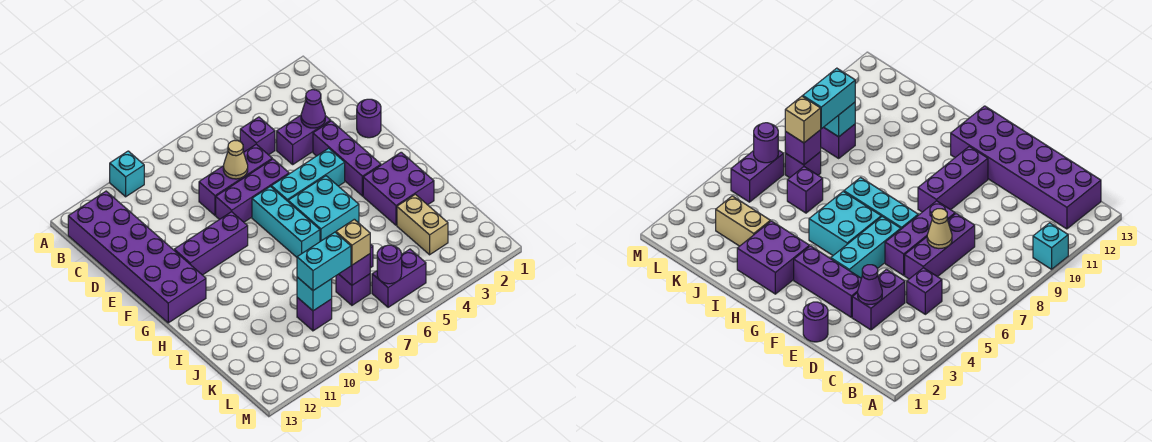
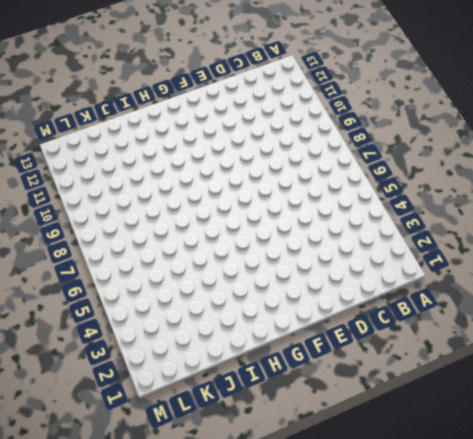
none -> cyan brick A10 level 1
none -> purple brick B12:G13 level 1
none -> purple brick C5 level 1

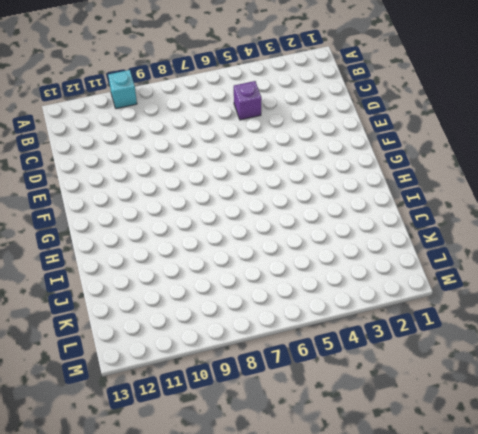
none -> purple brick B12:G13 level 1
none -> purple brick D3:D4 level 1
none -> purple brick D6:D8 level 1

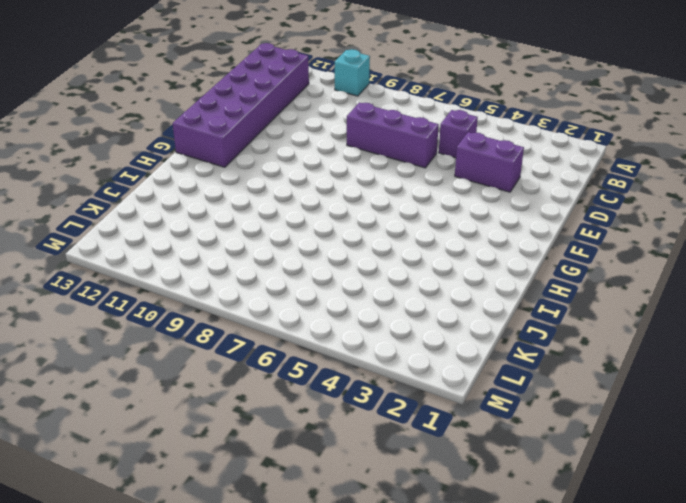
none -> purple round brick E1 level 1
none -> purple brick E3:G3 level 1
none -> purple brick E6:E8 level 1

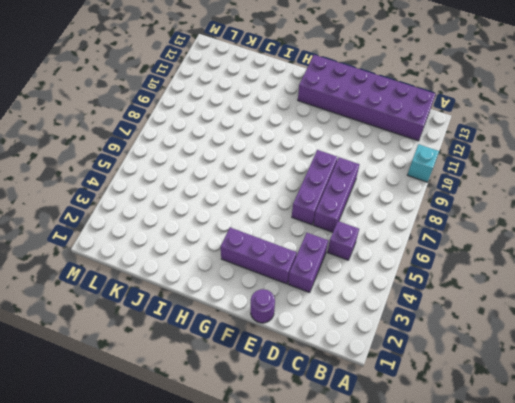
none -> cyan brick F4:F6 level 1
none -> cyan brick F7:H7 level 1
none -> purple brick F9:F11 level 1

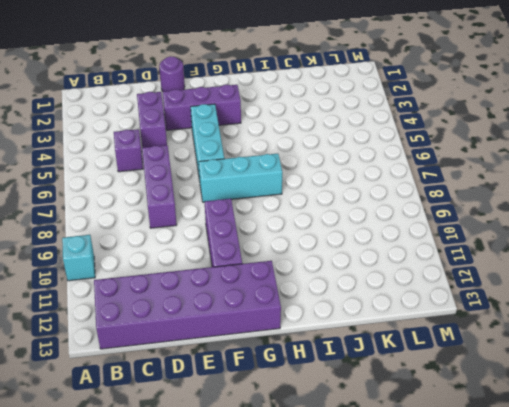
none -> purple brick E6:E8 level 1
none -> cyan brick G5:H6 level 1
none -> purple brick H2:I3 level 1

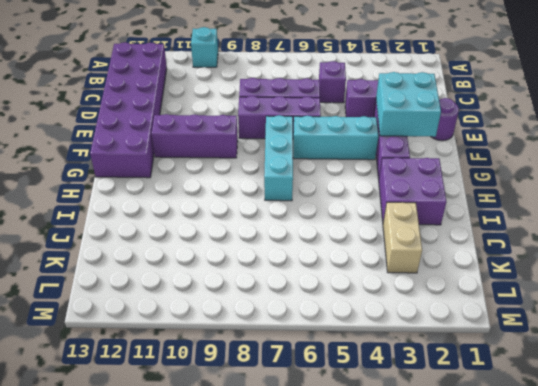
cyan brick E2:F3 level 2 -> cyan brick G5:H6 level 1
none -> purple brick J6 level 1
none -> purple brick K7 level 1
none -> purple brick K9 level 1

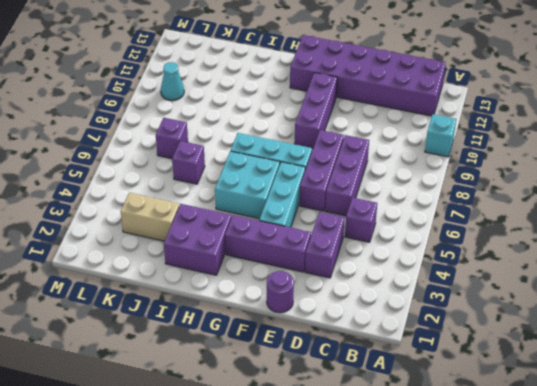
cyan cone L10 level 1 -> none
none -> purple brick K9 level 1
none -> purple brick L5:L6 level 1
none -> purple cone D3 level 2

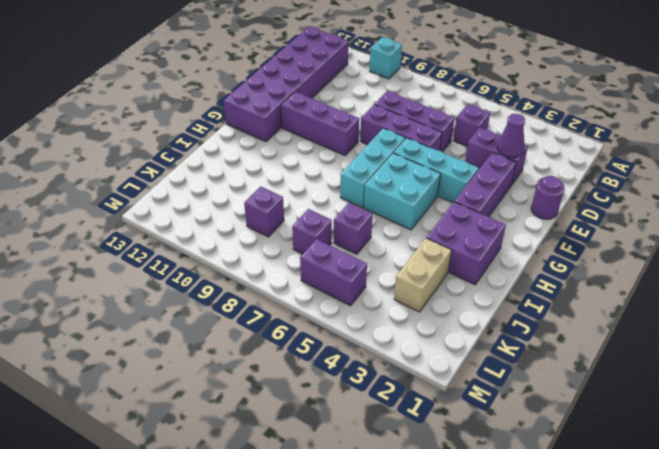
none -> tan cone D7 level 2
none -> purple brick K7 level 2
none -> cyan brick K9 level 2

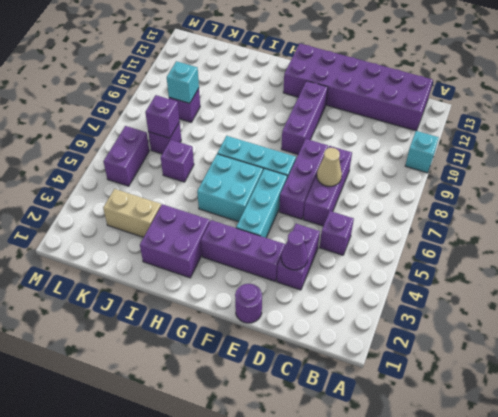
none -> purple round brick L6 level 2
none -> tan brick K7 level 3
none -> cyan brick K8:K9 level 3

